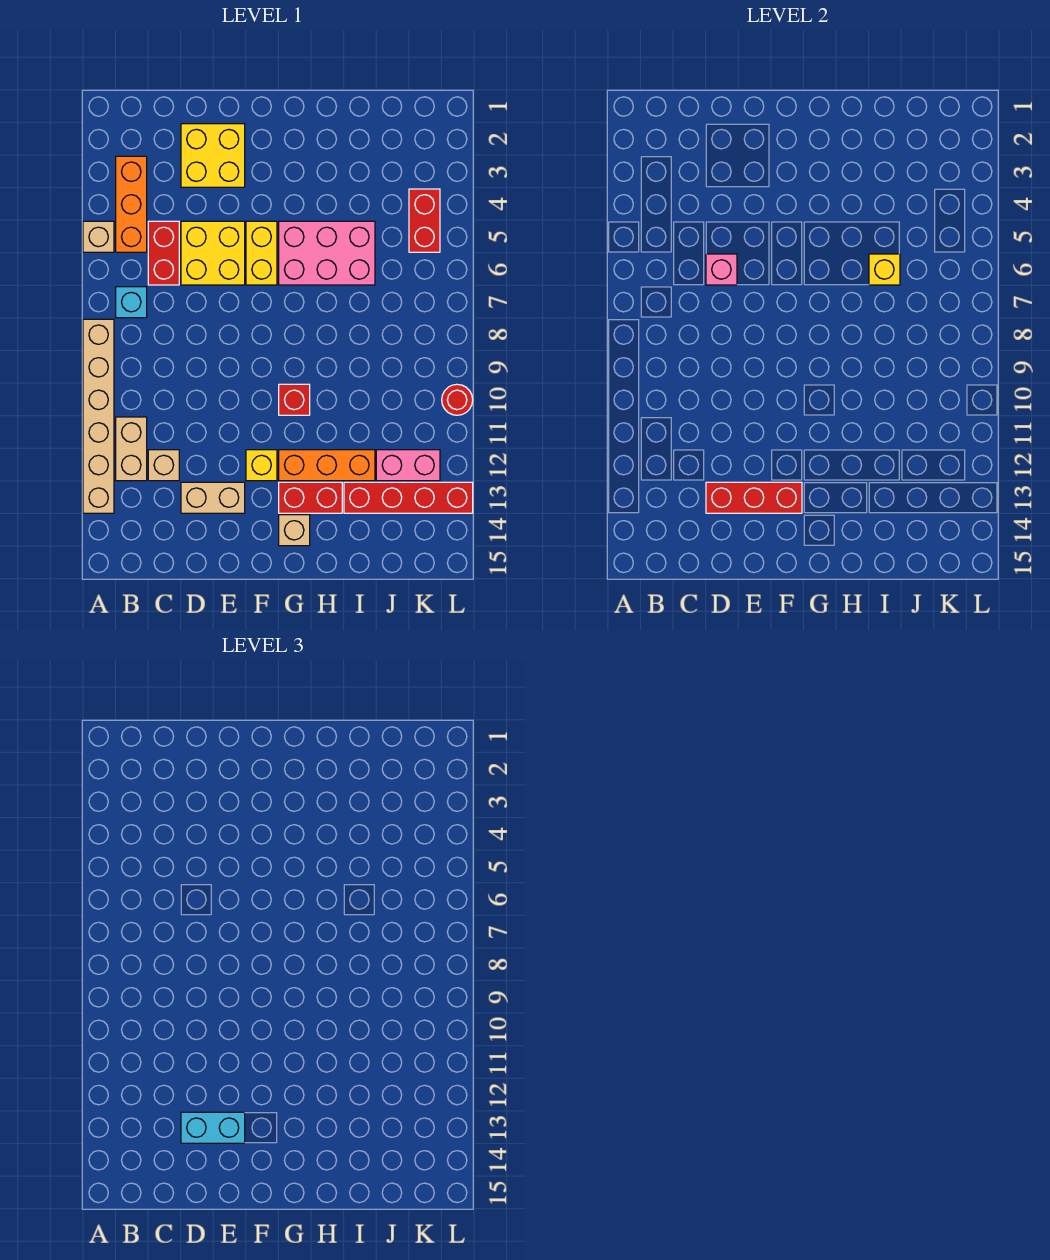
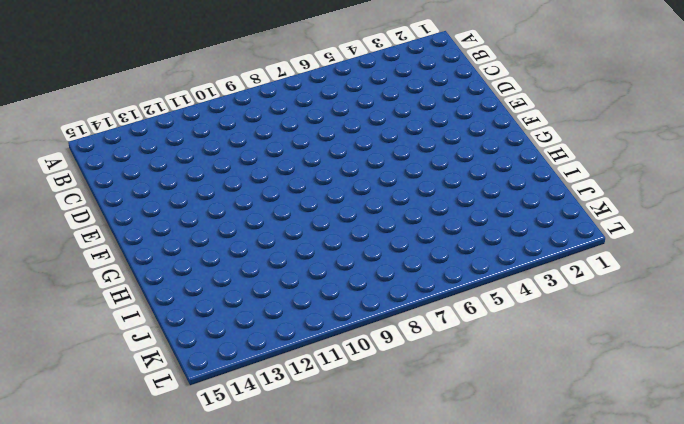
none -> tan brick A5 level 1
none -> tan brick A8:A13 level 1
none -> orange brick B3:B5 level 1

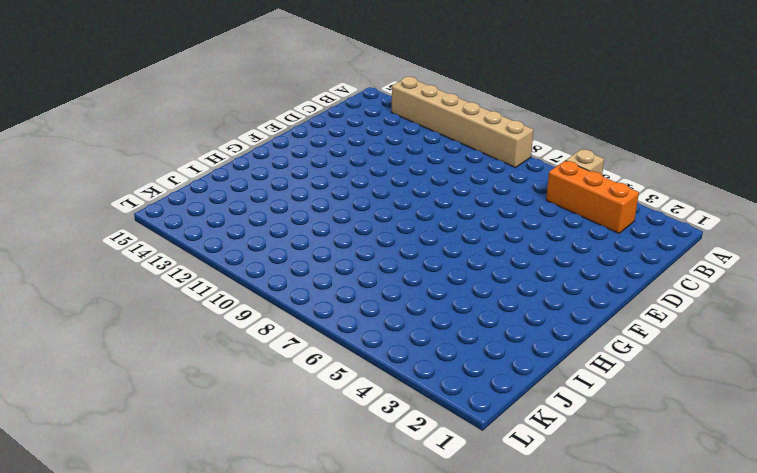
none -> cyan brick B7 level 1
none -> tan brick B11:B12 level 1
none -> red brick C5:C6 level 1

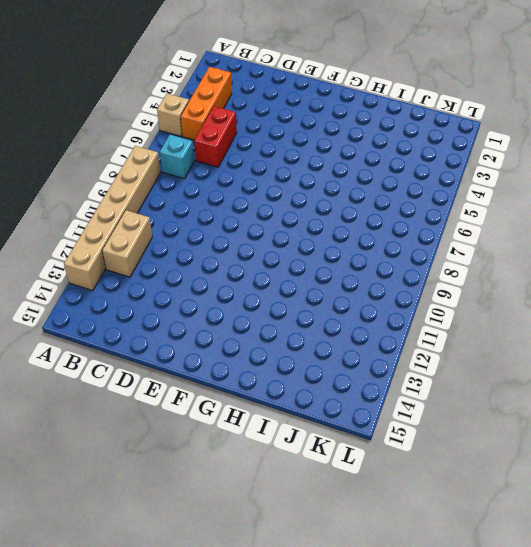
none -> tan brick C12 level 1
none -> yellow brick D2:E3 level 1
none -> yellow brick D5:E6 level 1

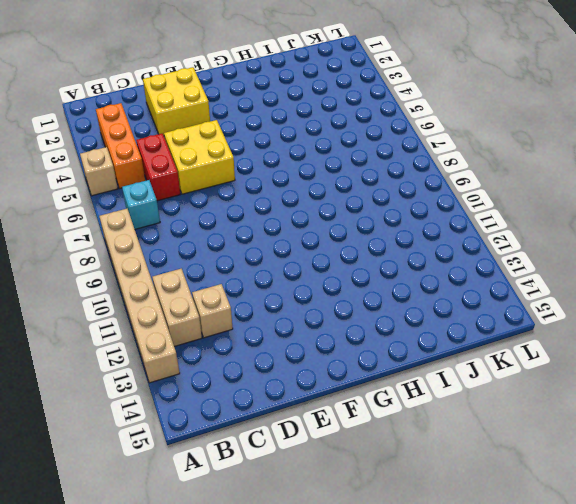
none -> tan brick D13:E13 level 1
none -> yellow brick F5:F6 level 1
none -> yellow brick F12 level 1

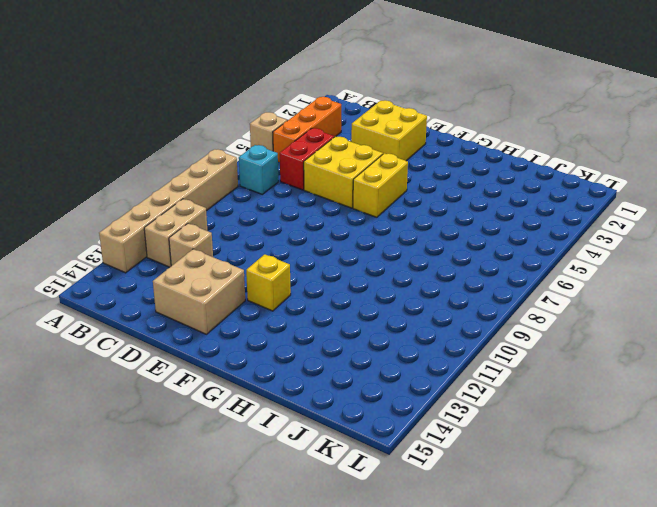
tan brick D13:E14 level 1 -> tan brick D13:E13 level 1
none -> pink brick G5:I6 level 1
none -> red brick G10 level 1
none -> orange brick G12:I12 level 1

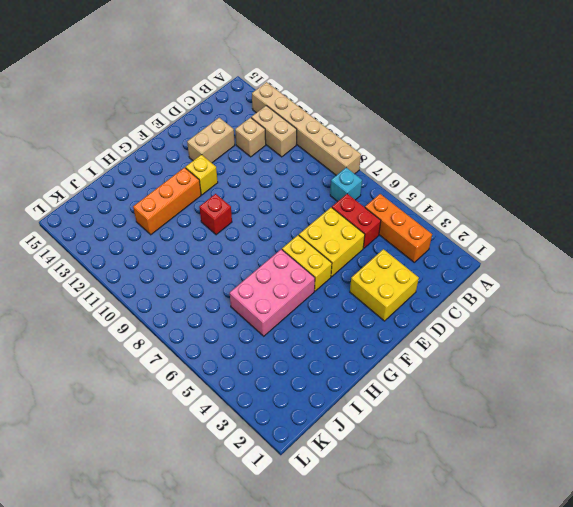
none -> tan brick A5 level 1
none -> red brick G13:H13 level 1
none -> tan brick G14 level 1

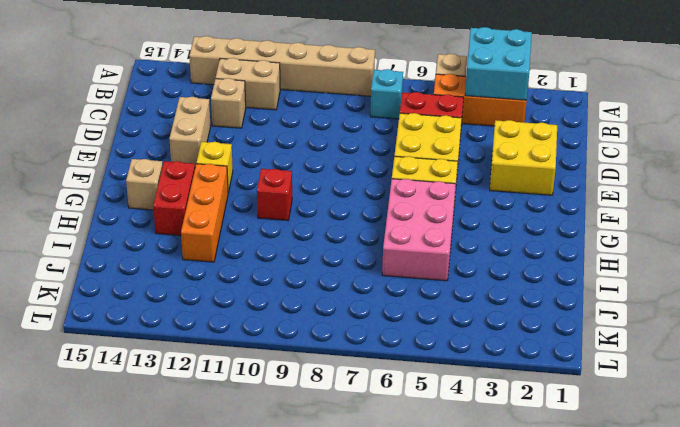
cyan brick A3:B4 level 2 -> none
none -> red brick I13:L13 level 1
none -> pink brick J12:K12 level 1
none -> red brick K4:K5 level 1

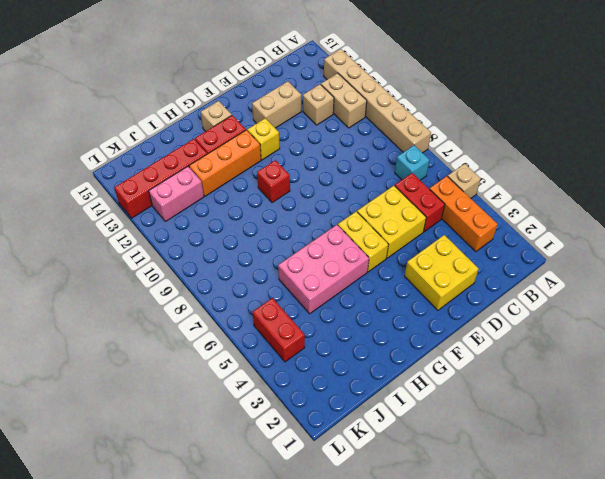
none -> red round brick L10 level 1
none -> pink brick D6 level 2
none -> red brick D13:F13 level 2

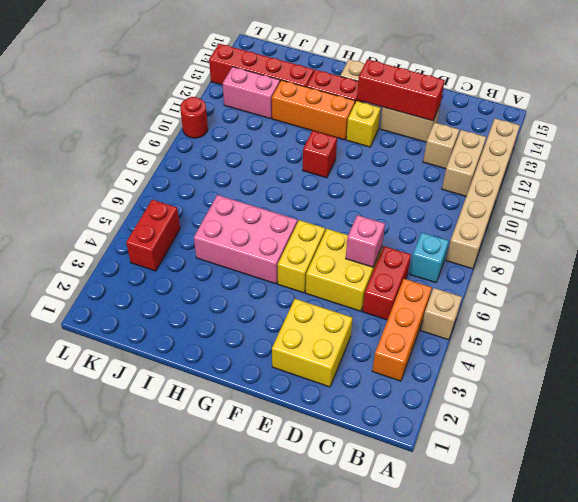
none -> yellow brick I6 level 2
none -> cyan brick D13:E13 level 3

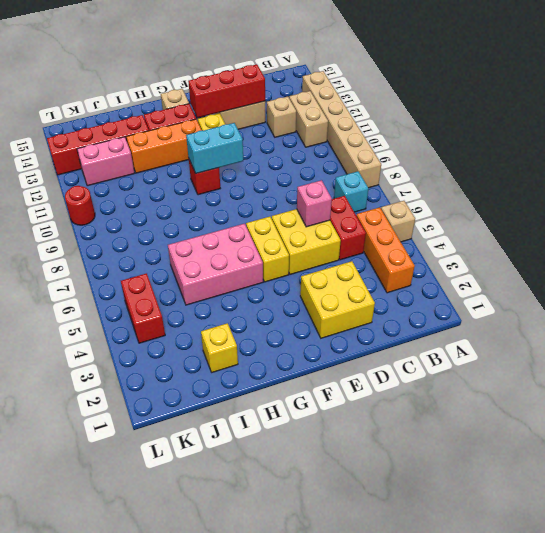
cyan brick F10:G10 level 2 -> cyan brick D13:E13 level 3
yellow brick I2 level 1 -> yellow brick I6 level 2

